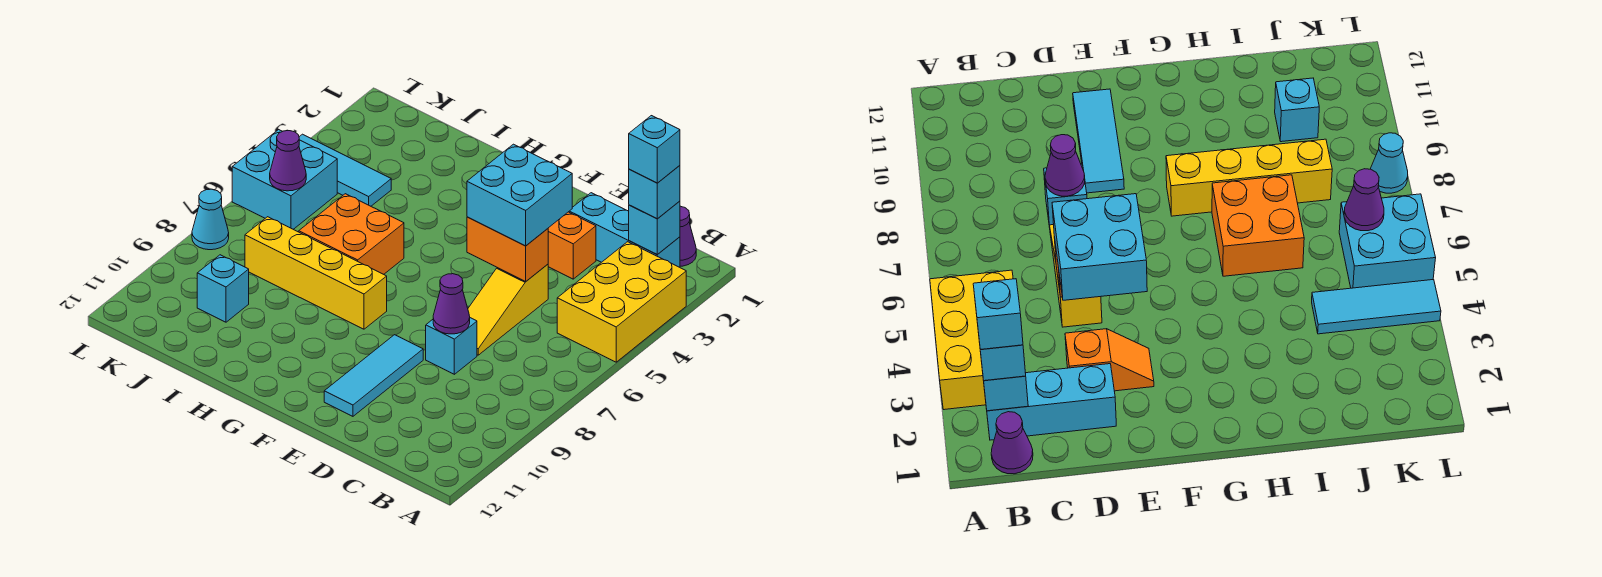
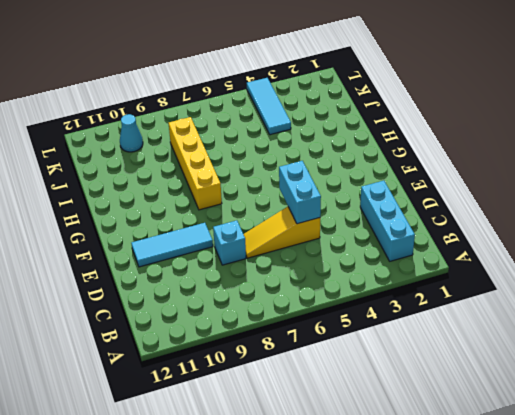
cyan brick D5:E5 level 2 -> orange brick D5:E5 level 2
cyan cone K10 level 1 -> cyan cone L8 level 1
none -> yellow brick A3:B5 level 1
none -> purple cone B1 level 1
none -> orange slope D3:E3 level 1 top D

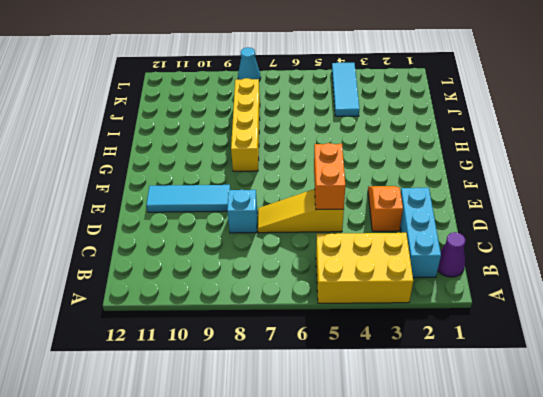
none -> orange brick H6:I7 level 1
none -> cyan brick J10 level 1
none -> cyan brick K5:L6 level 1

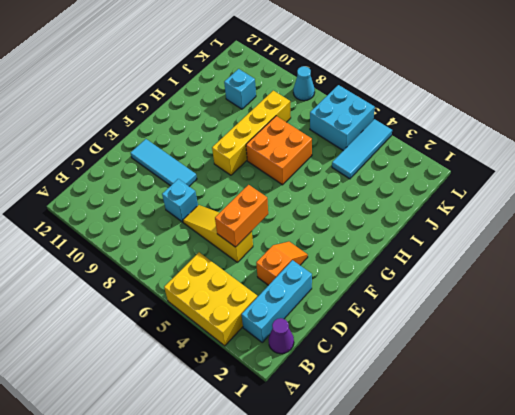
none -> cyan brick B2 level 2
none -> purple cone D8 level 2
none -> purple cone K6 level 2

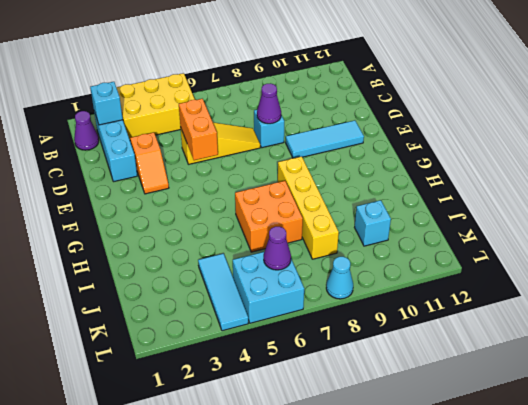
none -> cyan brick B2 level 3
none -> cyan brick D4:E5 level 3
none -> cyan brick B2 level 4

